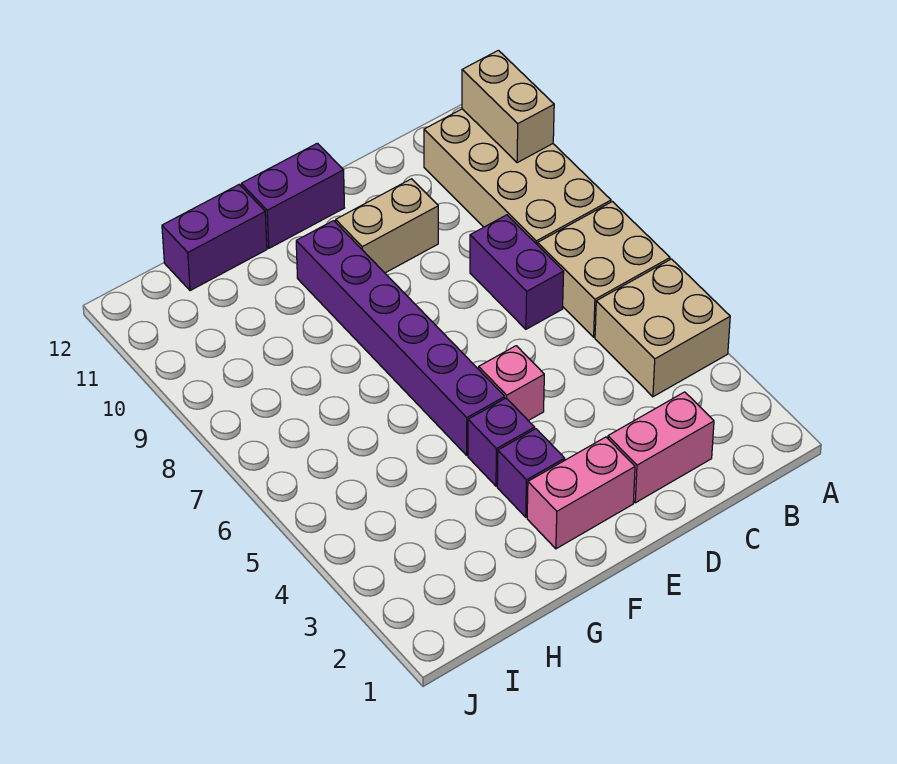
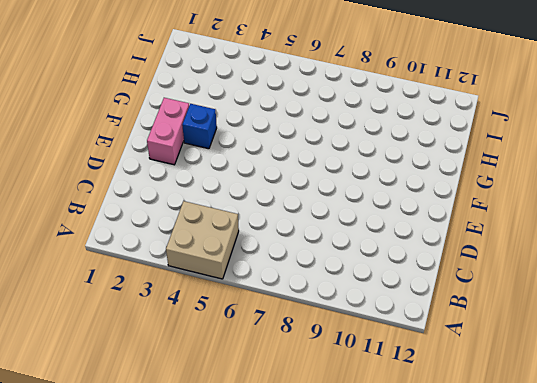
blue brick F3 level 1 -> purple brick F3 level 1
none -> tan brick A6:B7 level 1
none -> tan brick A8:B11 level 1
none -> pink brick C2:D2 level 1

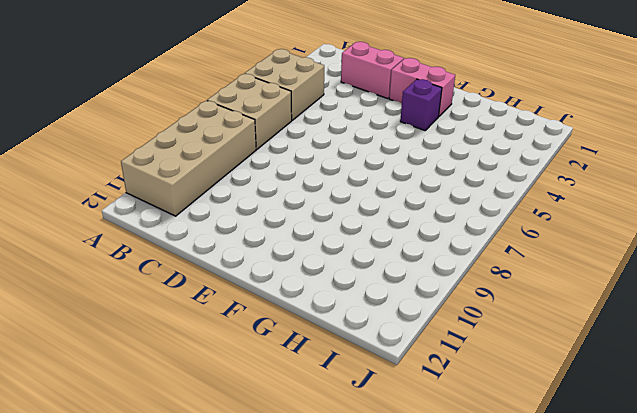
none -> purple brick C7:C8 level 1
none -> tan brick D10:E10 level 1
none -> pink brick E5 level 1

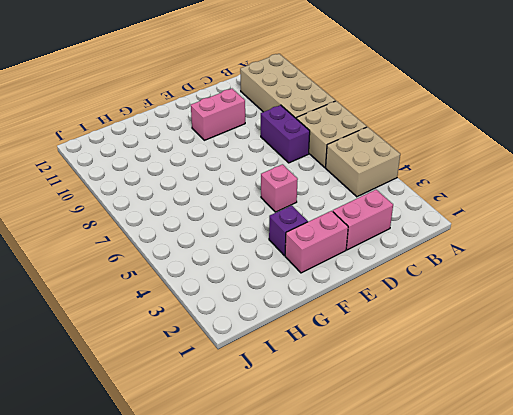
pink brick D10:E10 level 1 -> tan brick D10:E10 level 1
none -> purple brick E12:F12 level 1
none -> purple brick F4 level 1
none -> purple brick F5:F10 level 1

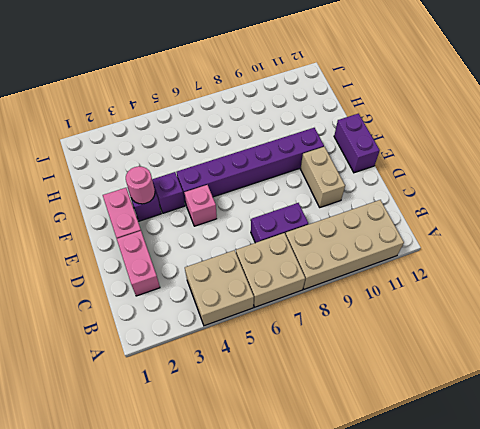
pink round brick F3 level 2 -> none
none -> purple brick G12:H12 level 1
none -> tan brick A10:A11 level 2

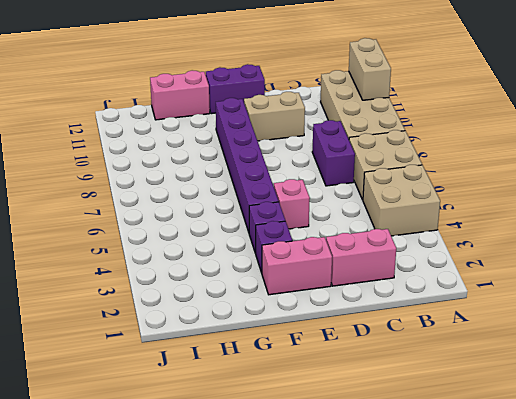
pink brick G12:H12 level 1 -> purple brick G12:H12 level 1

